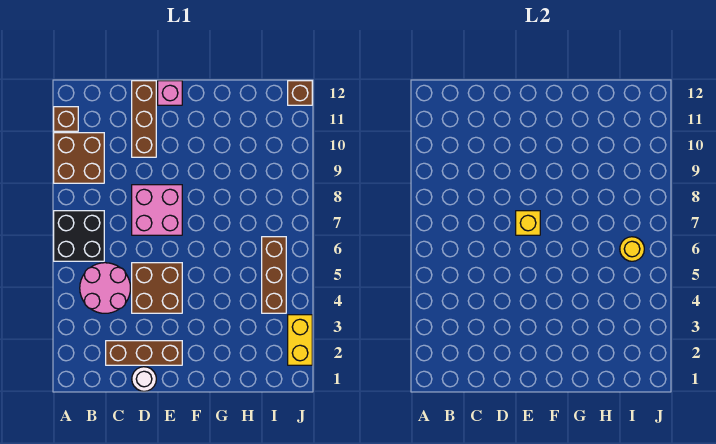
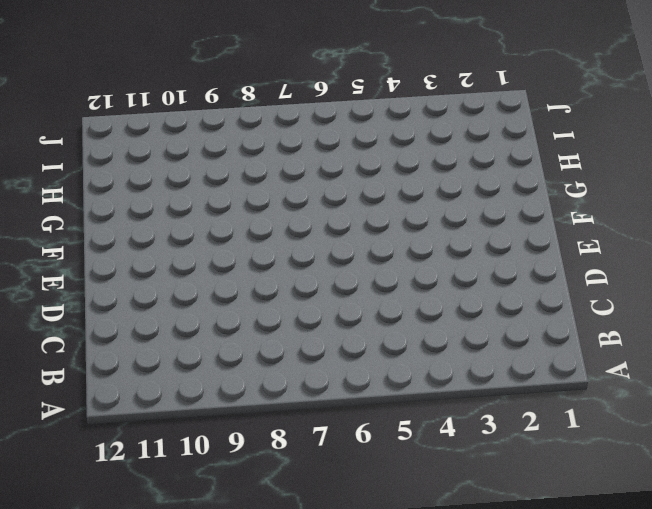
none -> black brick A6:B7 level 1
none -> brown brick A9:B10 level 1
none -> brown brick A11 level 1

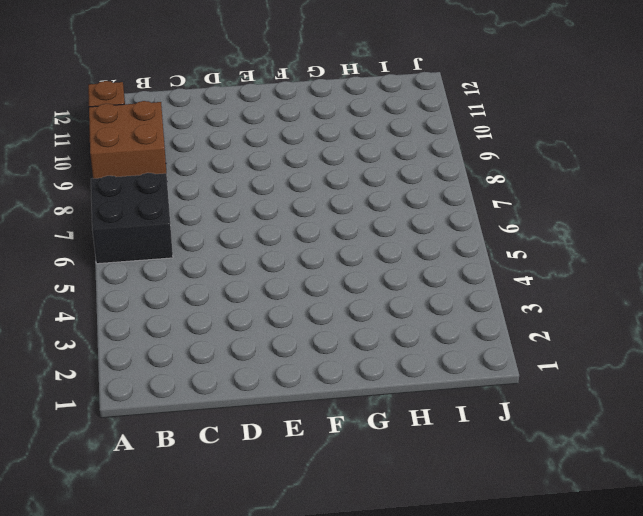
none -> pink round brick B4:C5 level 1
none -> brown brick C2:E2 level 1
none -> white round brick D1 level 1

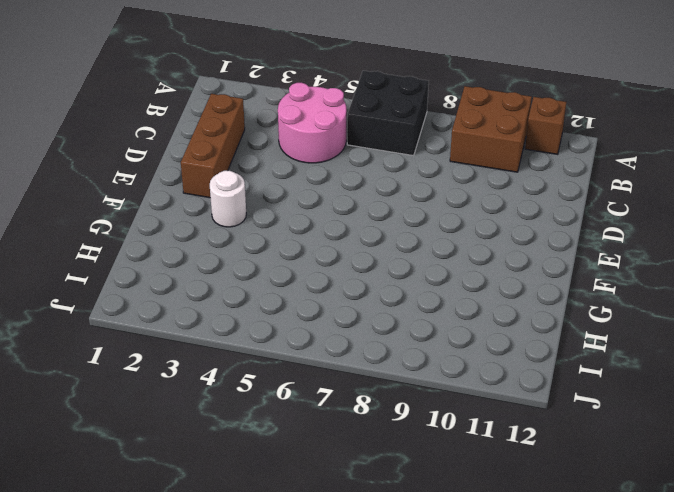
white round brick F3 level 1 -> white round brick D1 level 1
none -> brown brick D4:E5 level 1
none -> pink brick D7:E8 level 1
none -> brown brick D10:D12 level 1

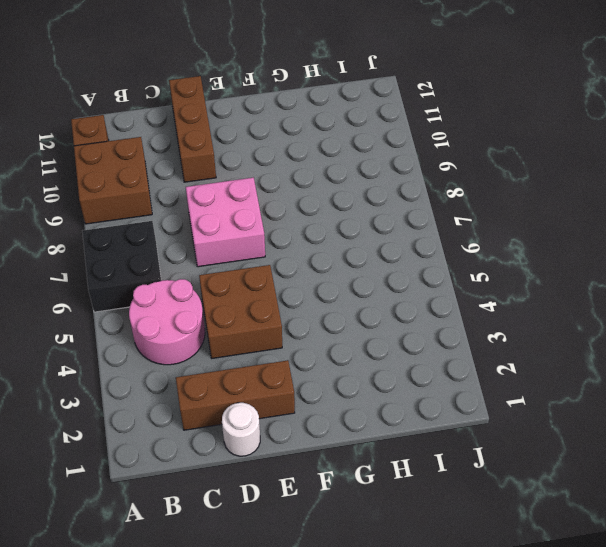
none -> pink brick E12 level 1
none -> brown brick I4:I6 level 1
none -> yellow brick J2:J3 level 1

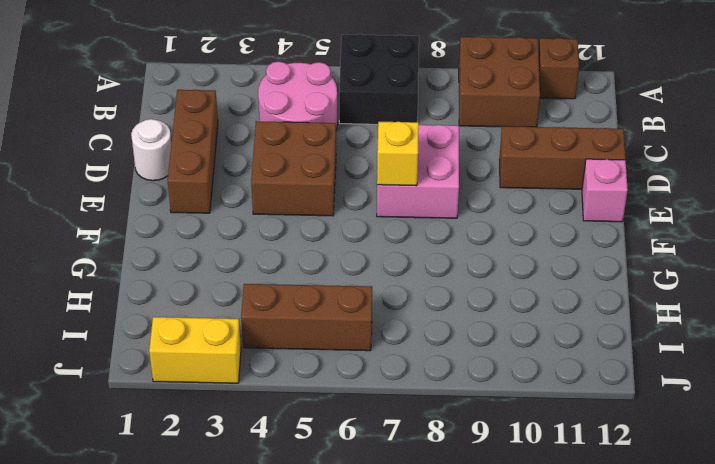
none -> brown brick J12 level 1
none -> yellow round brick I6 level 2

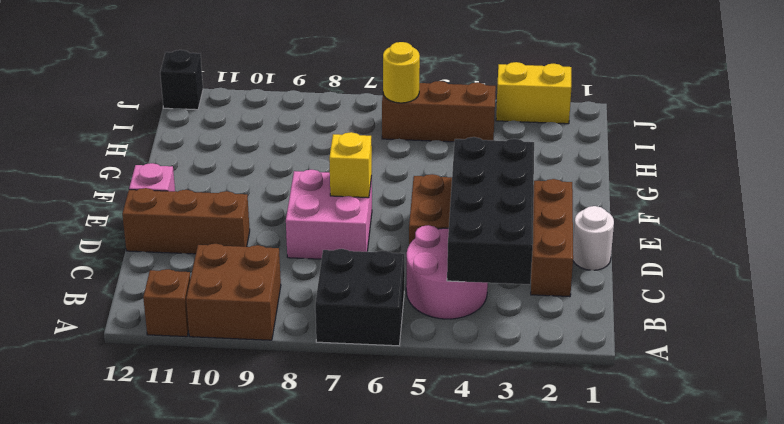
black brick B3:E4 level 2 -> none
black brick J12 level 1 -> brown brick J12 level 1

